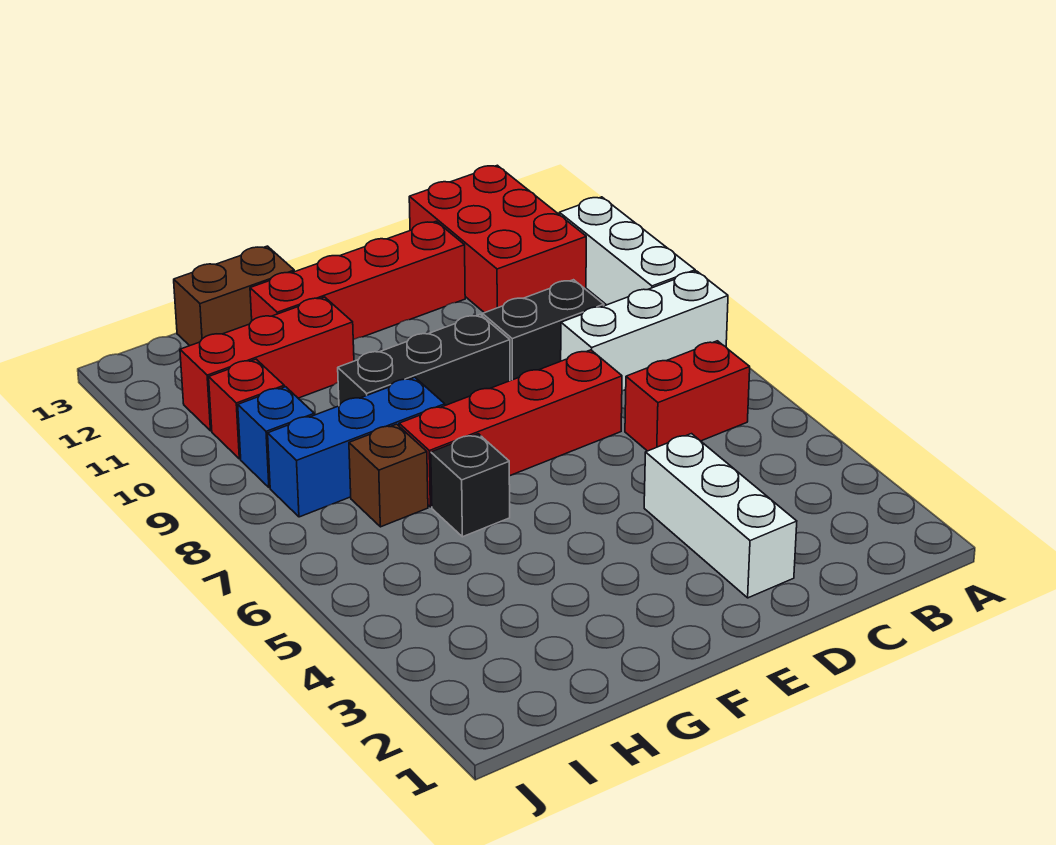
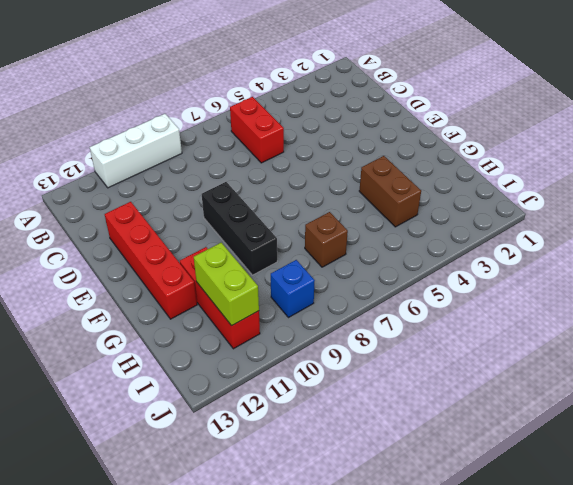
brown brick G4:H4 level 1 -> brown brick G13:H13 level 1
lime brick H11:I11 level 2 -> none
none -> white brick A8:C8 level 1
none -> red brick B11:C13 level 1
none -> black brick C9:D9 level 1

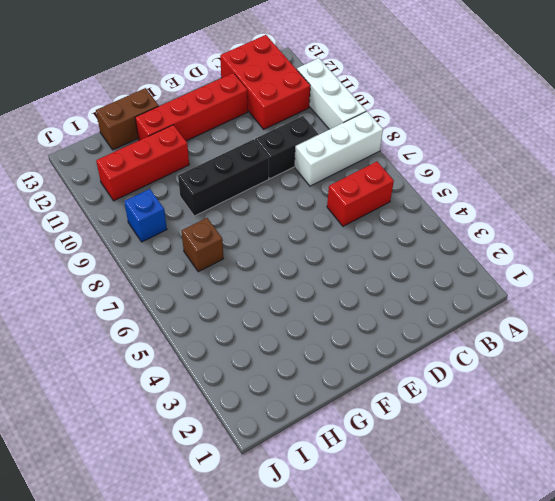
none -> white brick D2:D4 level 1
none -> red brick D7:G7 level 1
none -> black brick G6 level 1

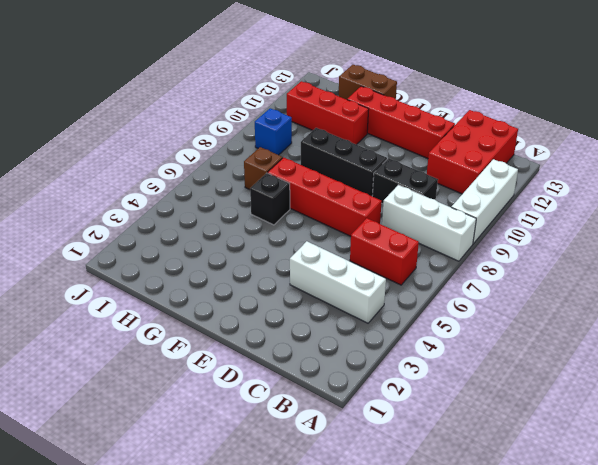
white brick B4:D4 level 1 -> white brick D2:D4 level 1
none -> blue brick G8:I8 level 1
none -> red brick I10 level 1

